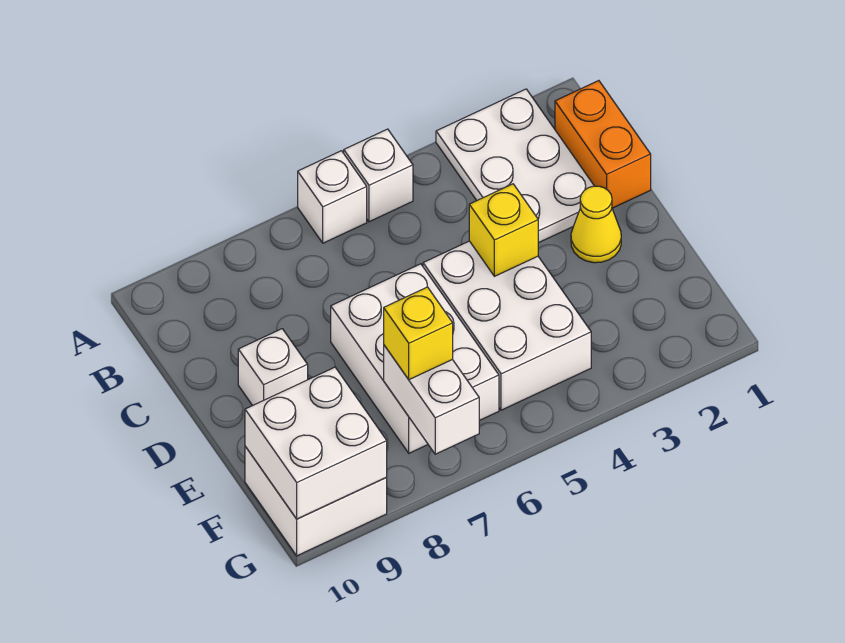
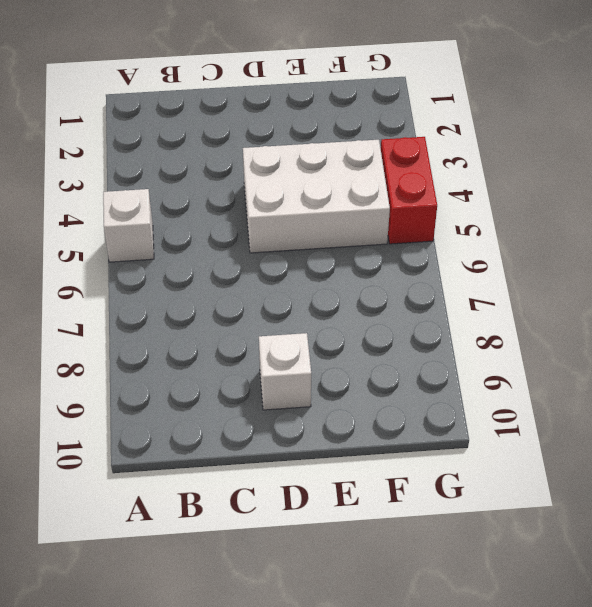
red brick G4:G5 level 1 -> none
none -> white plate A2:C3 level 1
none -> white brick A6 level 1
none -> orange brick B1:C1 level 1

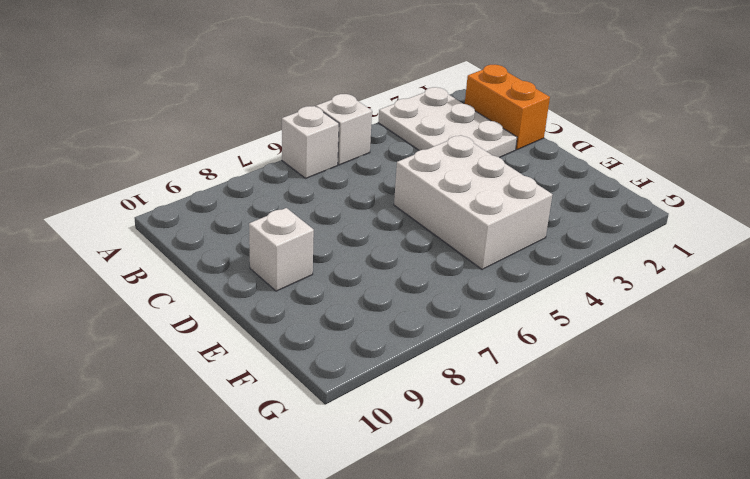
none -> yellow cone D2 level 1
none -> white brick D6:F7 level 1
none -> white brick F9:G10 level 1

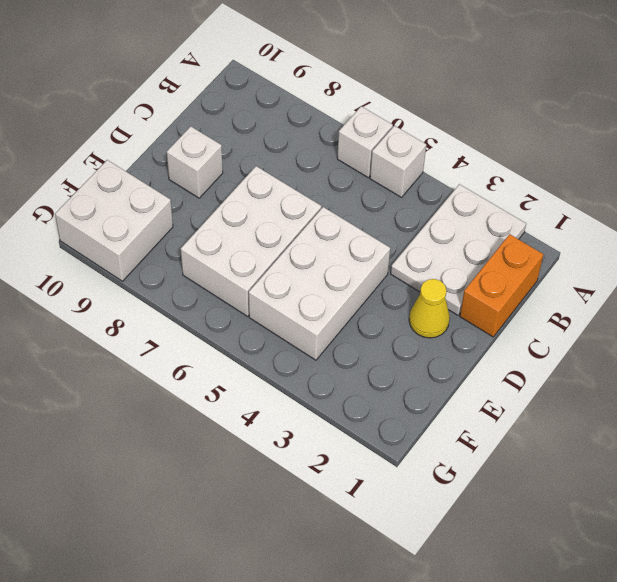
none -> yellow brick D4 level 2
none -> white brick F7:G7 level 2
none -> white brick F9:G10 level 2

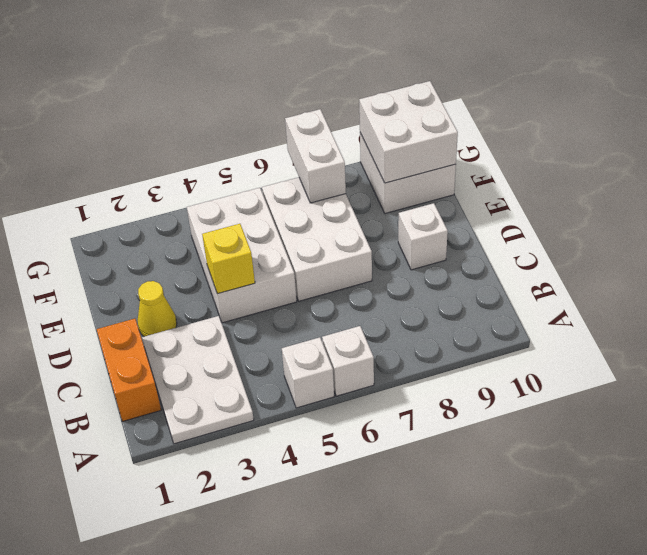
none -> yellow brick F7 level 3

